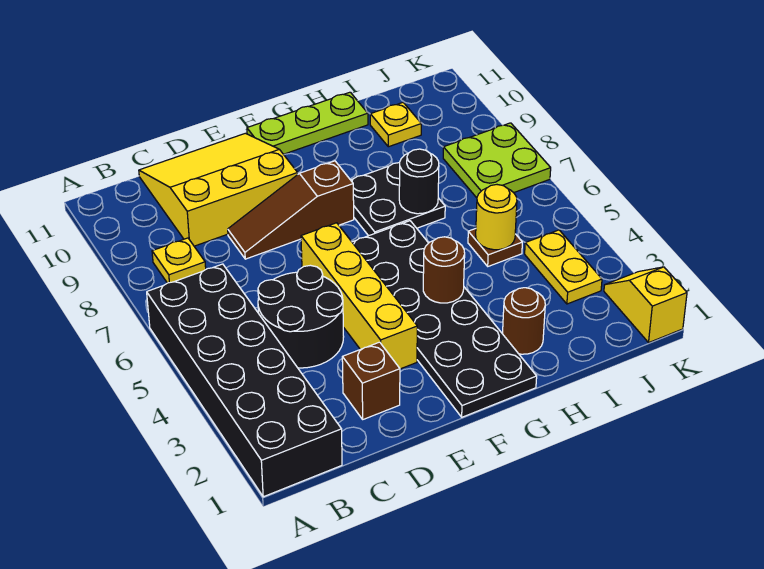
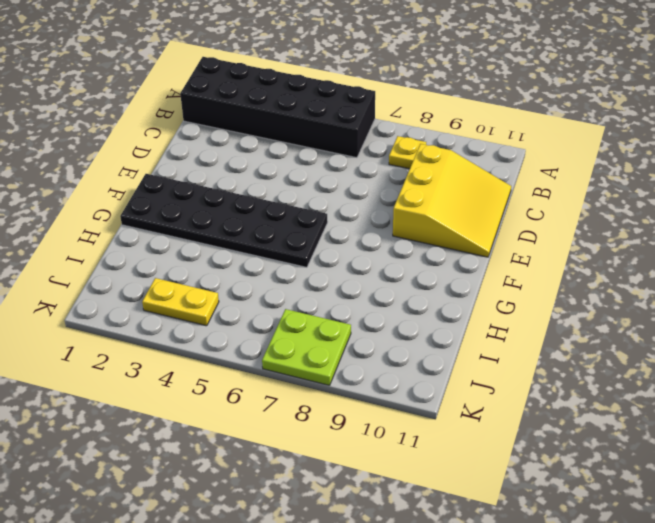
none -> black round brick C4:D5 level 1
none -> brown brick D2 level 1
none -> brown slope D8:F8 level 1 top F

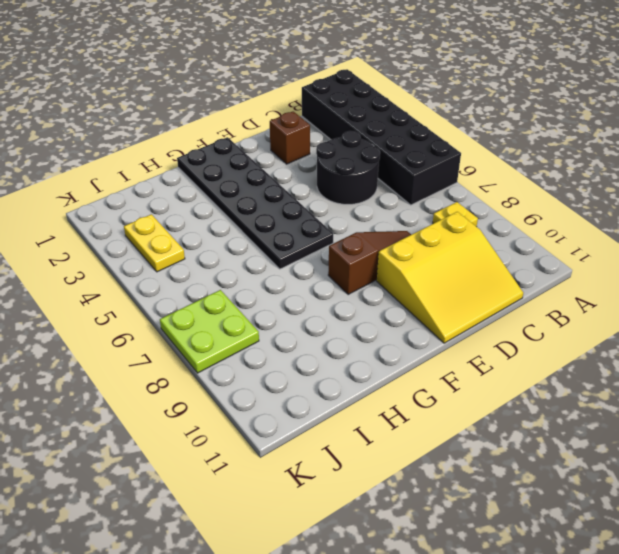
none -> yellow brick E3:E6 level 1
none -> lime plate F11:H11 level 1
none -> black plate G7:H8 level 1

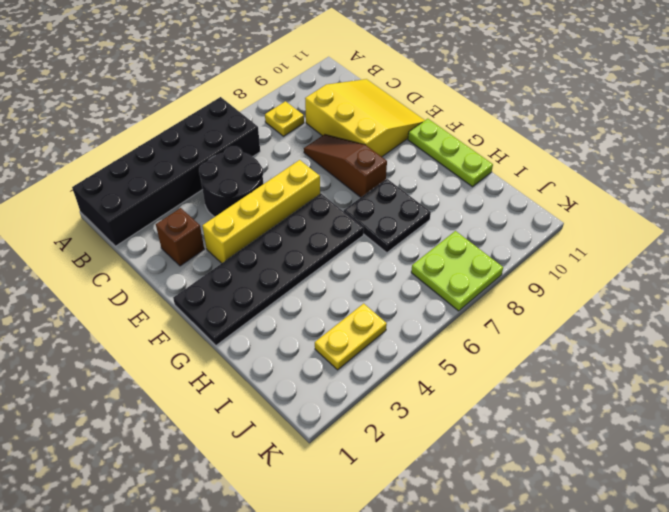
none -> brown round brick H2 level 1
none -> brown plate I5 level 1
none -> yellow plate I10 level 1

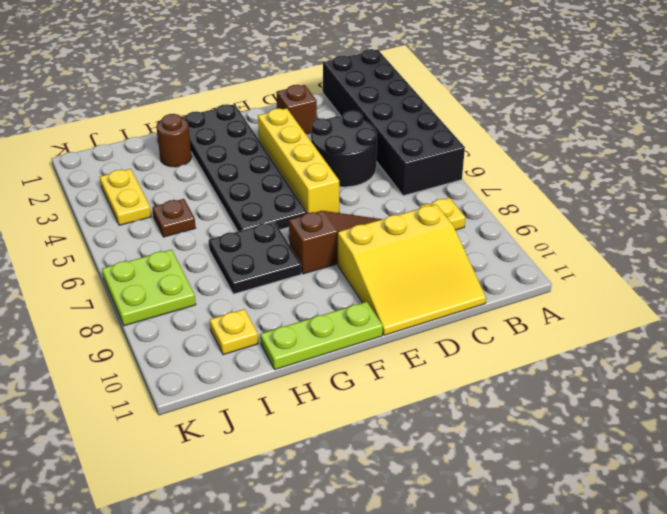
none -> yellow slope K1:K2 level 1 top 1
none -> brown round brick G4 level 2
none -> black round brick H7 level 2

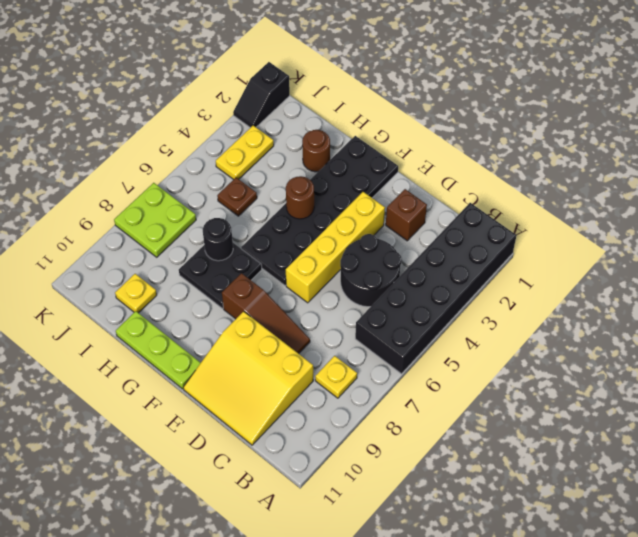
black slope K1:K2 level 1 top 1 -> yellow slope K1:K2 level 1 top 1
none -> yellow round brick I5 level 2

